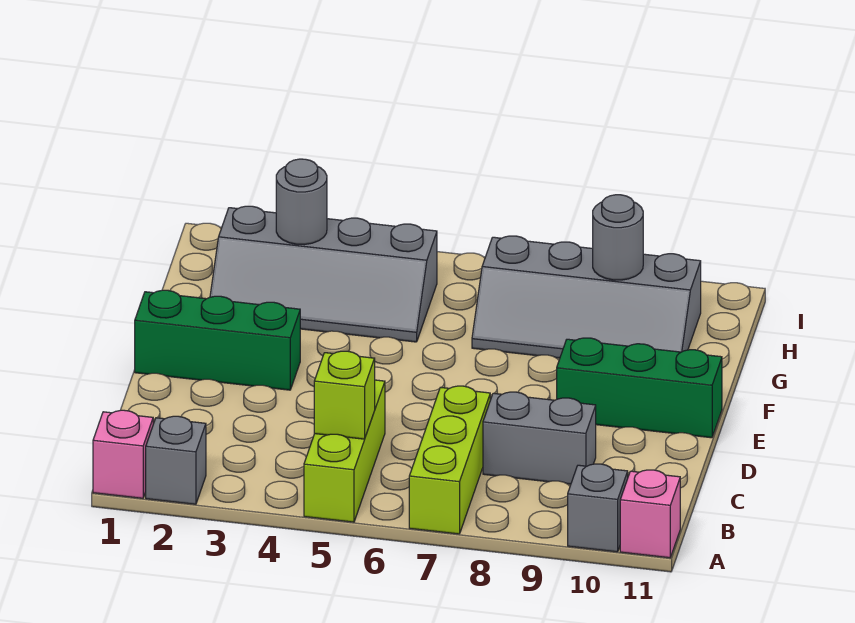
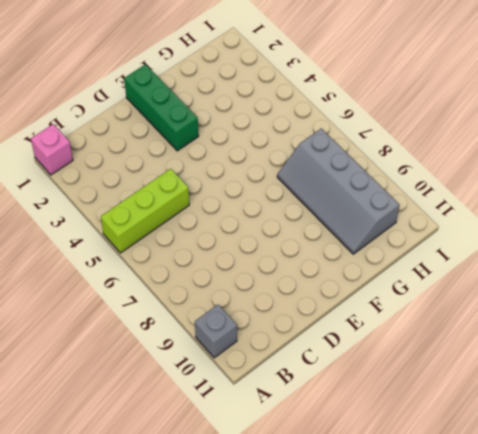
none -> grey brick A2 level 1
none -> lime brick A7:C7 level 1
none -> pink brick A11 level 1

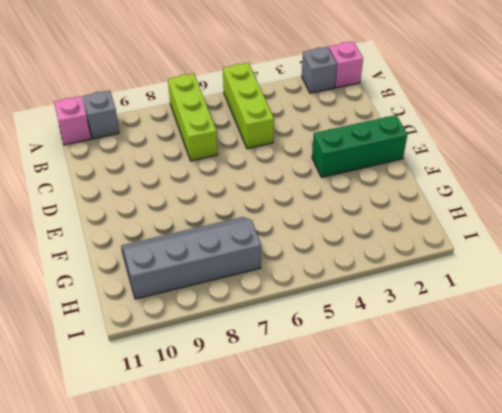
none -> grey brick C8:C9 level 1
none -> green brick E9:E11 level 1
none -> grey slope G2:H5 level 1 top H

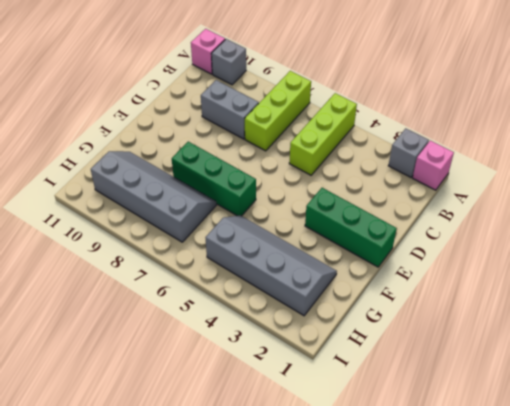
green brick F6:F8 level 1 -> green brick E9:E11 level 1
none -> lime brick B5 level 2
none -> grey round brick H3 level 2
none -> grey round brick H9 level 2

